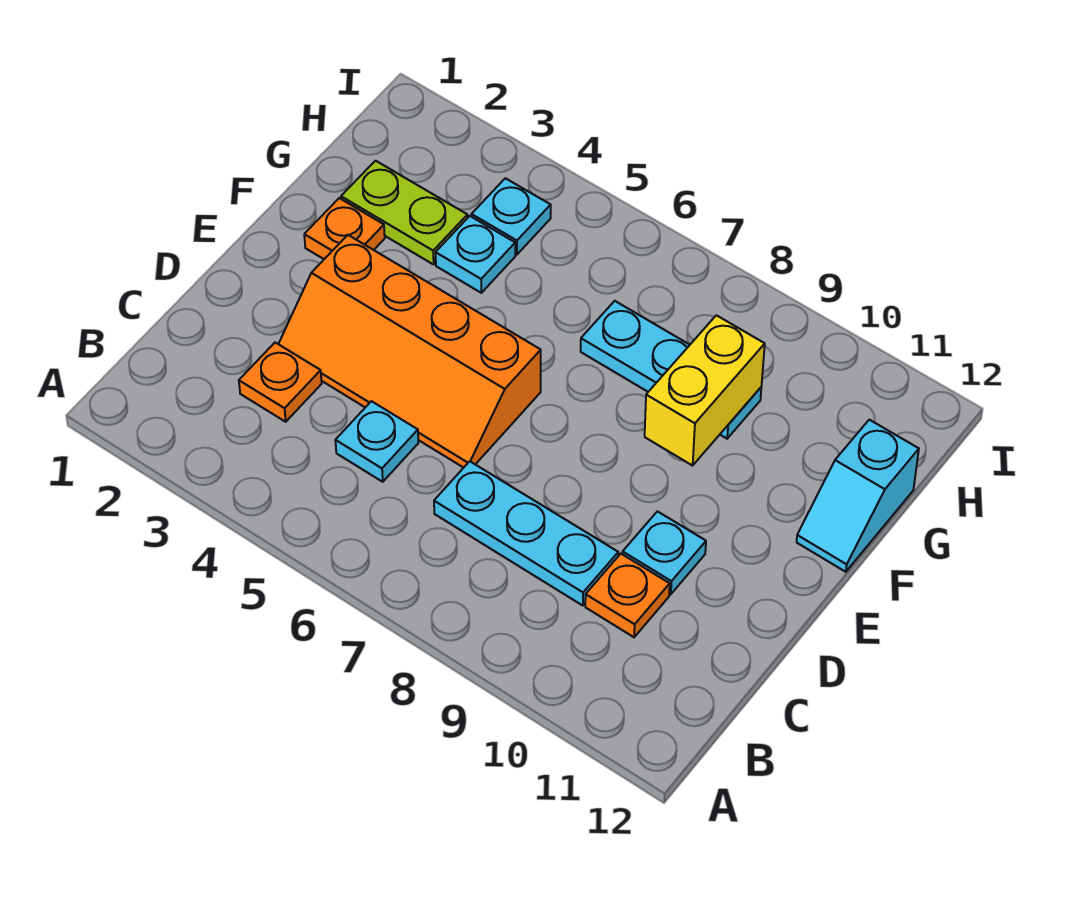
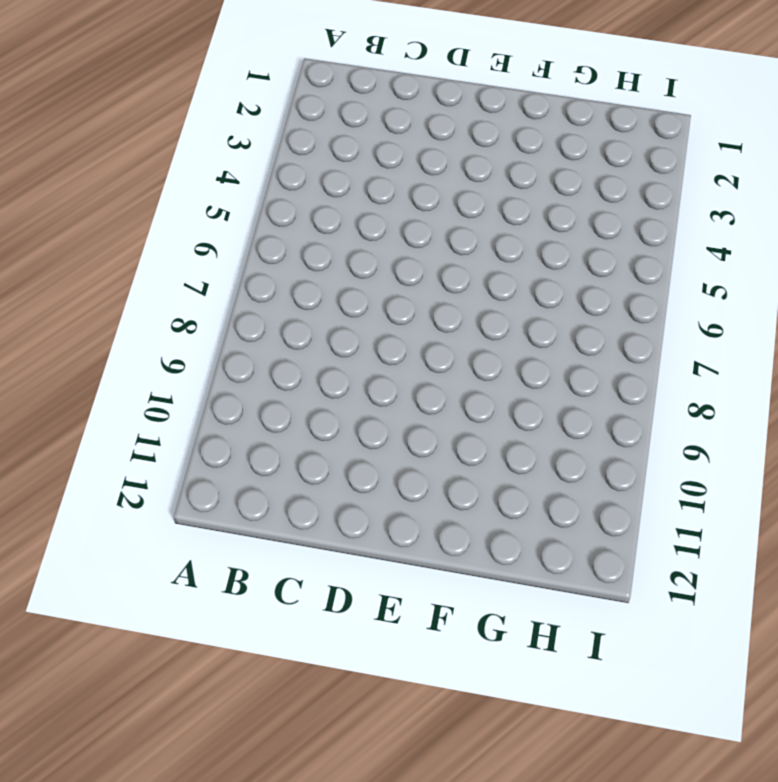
none -> orange plate C3 level 1
none -> cyan plate C5 level 1
none -> cyan plate C7:C9 level 1

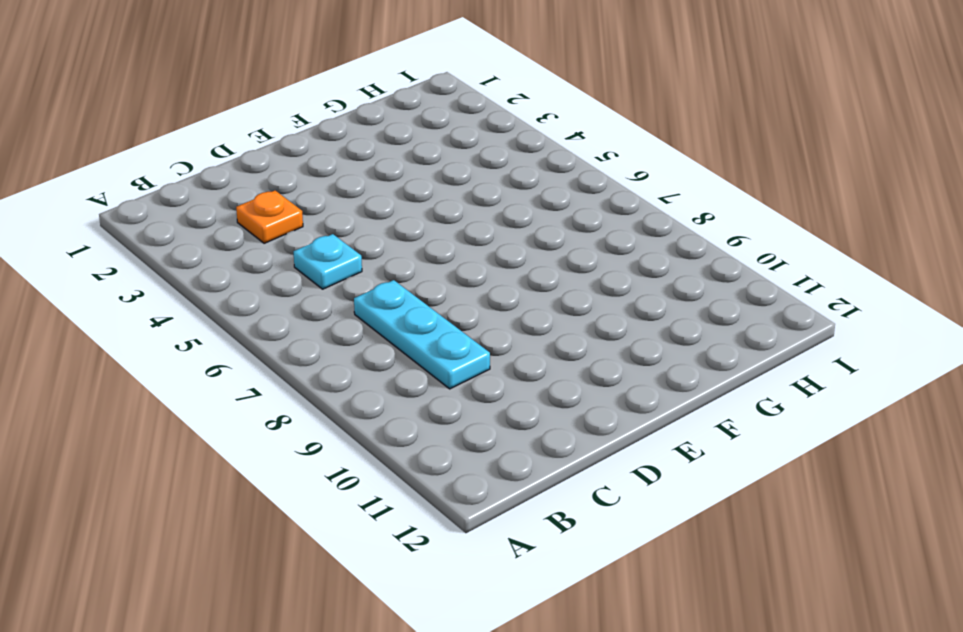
none -> orange plate C10 level 1
none -> orange slope D3:E6 level 1 top E
none -> cyan plate D10 level 1

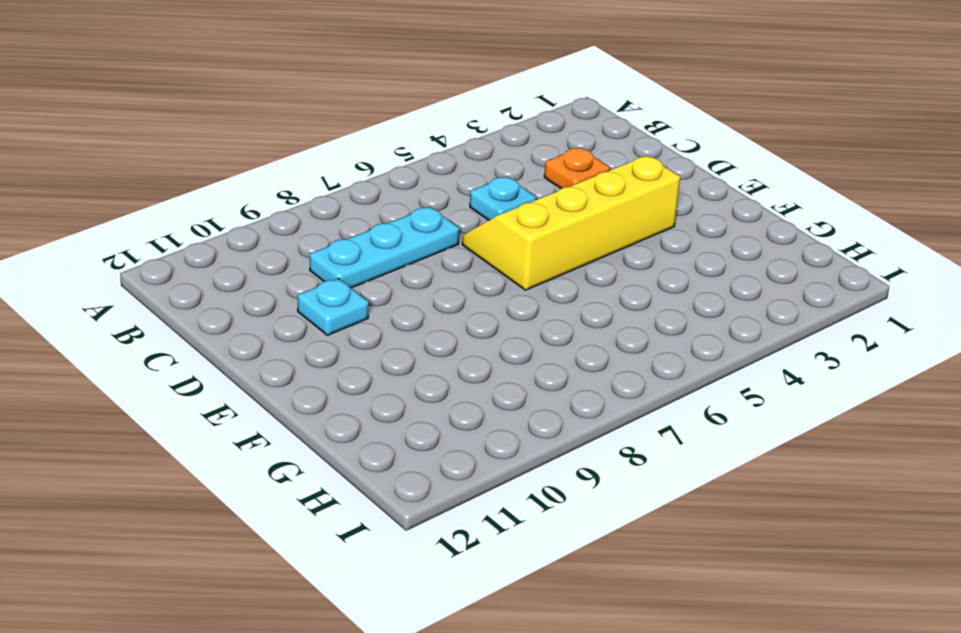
yellow slope D3:E6 level 1 top E -> orange slope D3:E6 level 1 top E
none -> orange plate C10 level 1
none -> orange plate F2 level 1
none -> cyan slope F12:G12 level 1 top G

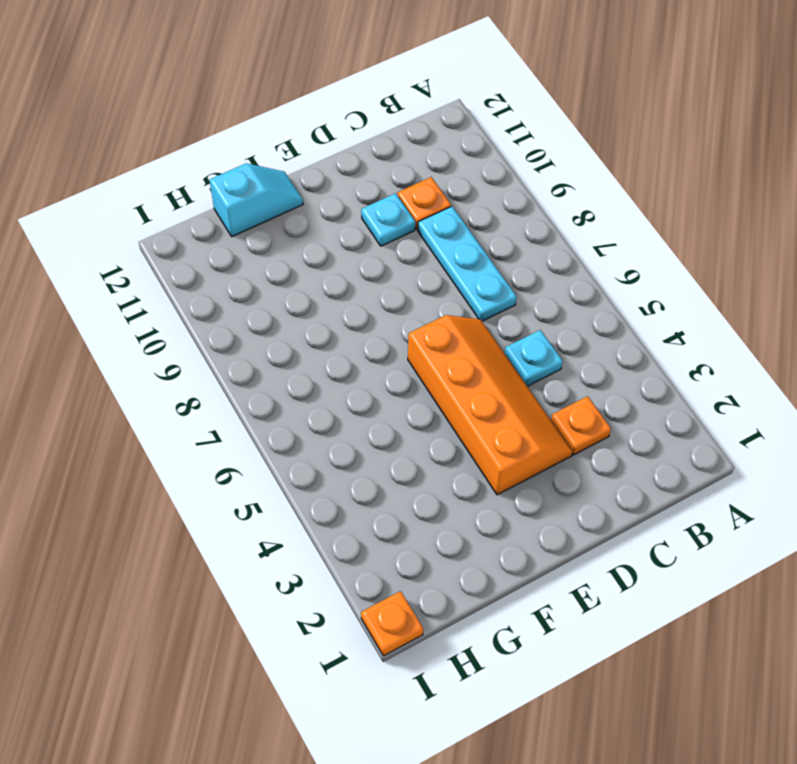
orange plate I1 level 1 -> orange plate F2 level 1
none -> lime plate G2:G3 level 1
none -> cyan plate G4 level 1
none -> cyan plate G7:G9 level 1

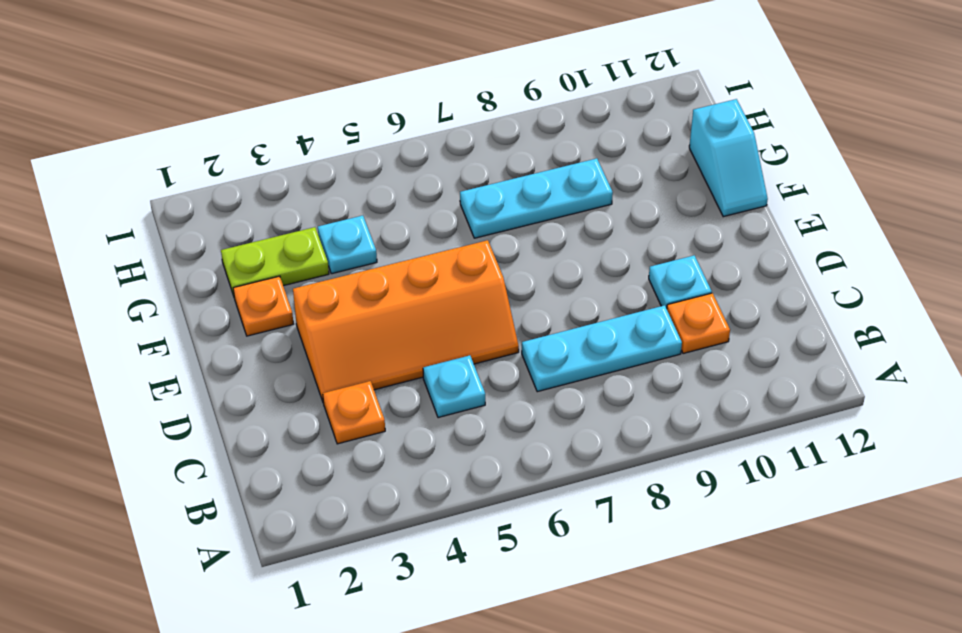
none -> cyan plate H4 level 1
none -> yellow brick F9:G9 level 2

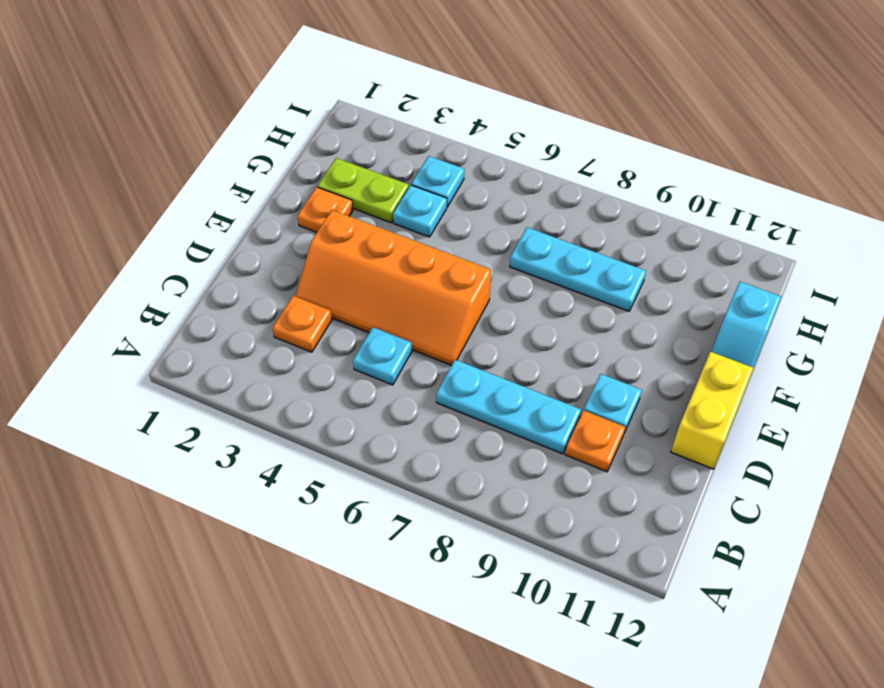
yellow brick D12:E12 level 1 -> yellow brick F9:G9 level 2

